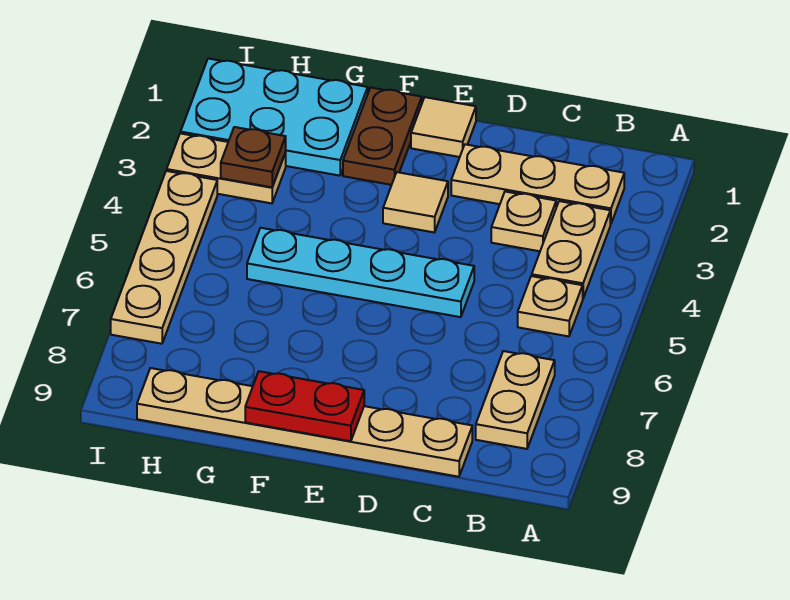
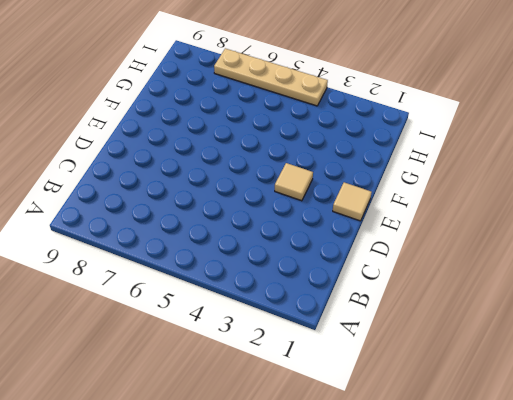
none -> tan plate B2:D2 level 1
none -> tan plate B3:B4 level 1
none -> tan plate B5 level 1

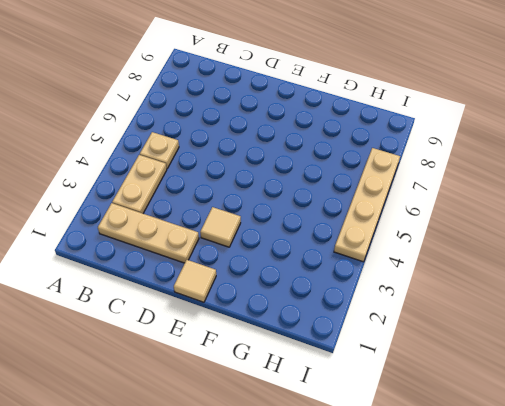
none -> tan plate B7:B8 level 1
none -> tan plate C3 level 1
none -> tan plate C9:H9 level 1

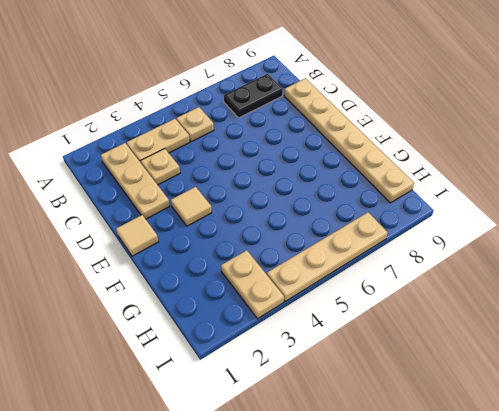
black plate B7:B8 level 1 -> tan plate B7:B8 level 1
none -> cyan plate D5:G5 level 1
none -> brown plate F1:F2 level 1
none -> cyan plate G1:I2 level 1

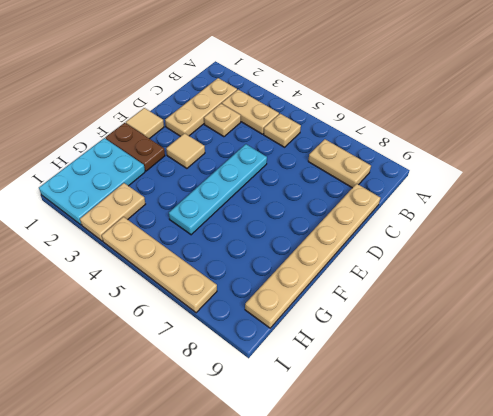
none -> red plate E9:F9 level 2
none -> brown plate H3 level 2

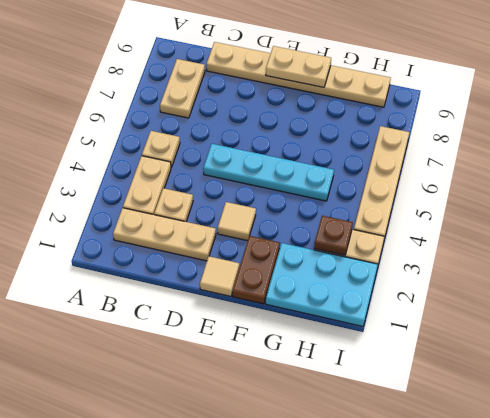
tan plate E9:F9 level 2 -> red plate E9:F9 level 2

